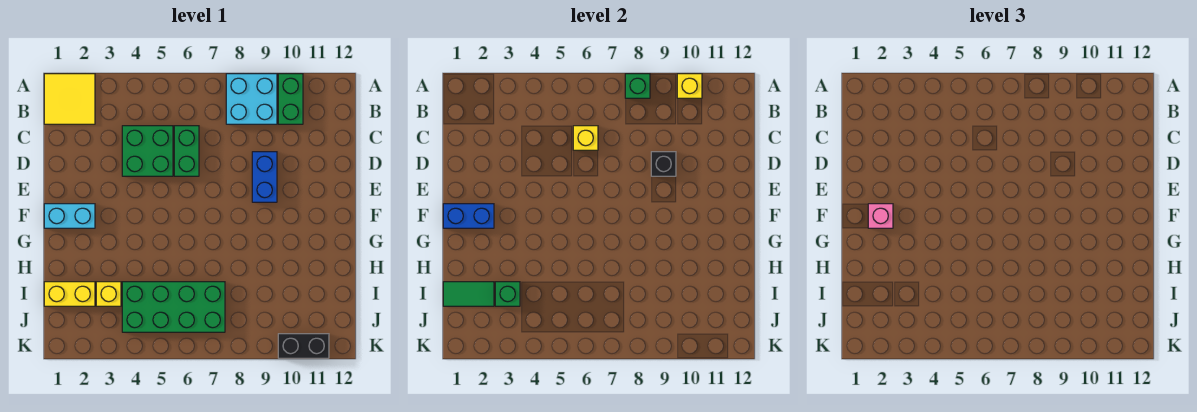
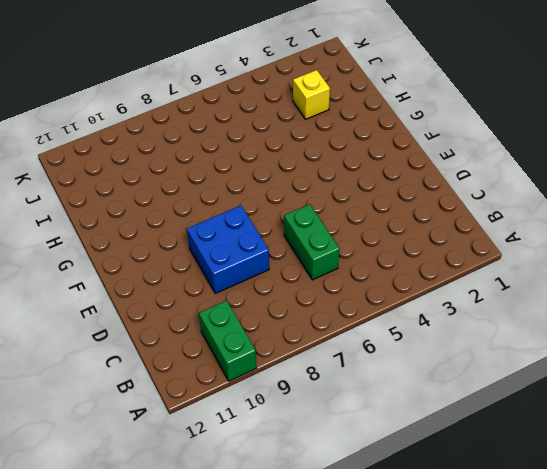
blue brick D8:E9 level 1 -> blue brick D9:E9 level 1
none -> yellow tile A1:B2 level 1
none -> cyan brick A8:B9 level 1
none -> green brick C4:D5 level 1

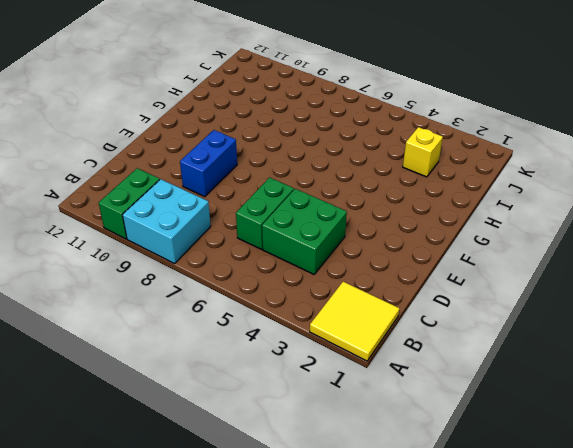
none -> cyan brick F1:F2 level 1
none -> yellow brick I1:I2 level 1
none -> green brick I4:J7 level 1

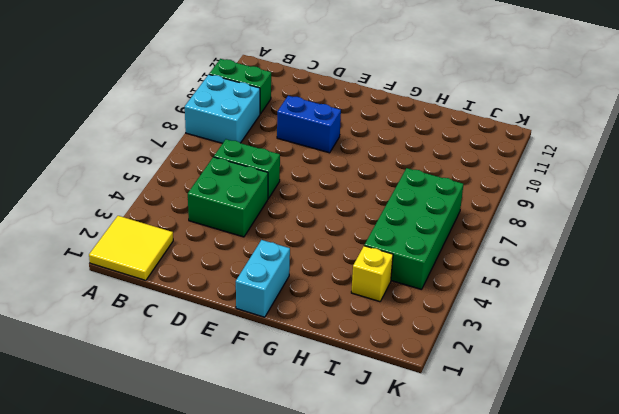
none -> yellow brick I1:I2 level 1
none -> black brick K10:K11 level 1
none -> green brick A8 level 2

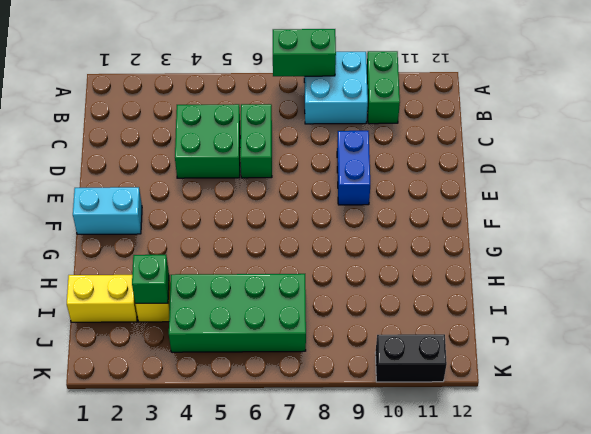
green brick A7:A8 level 2 -> green brick A8 level 2
none -> yellow tile A1:B2 level 1
none -> yellow brick A10 level 2
none -> yellow brick C6 level 2

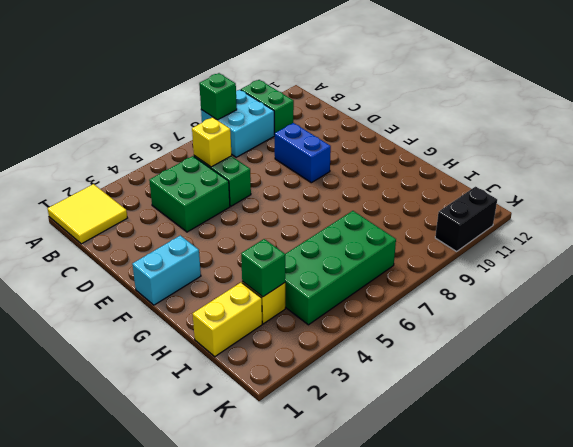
none -> yellow brick A10 level 2
none -> black brick D9 level 2
none -> blue brick F1:F2 level 2

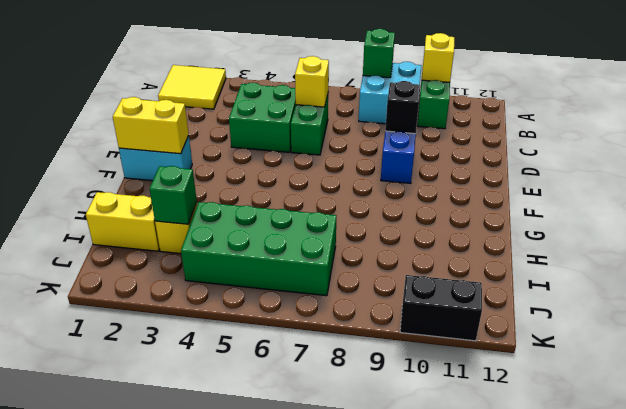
yellow brick F1:F2 level 2 -> blue brick F1:F2 level 2
none -> green tile I1:I2 level 2
none -> pink brick F2 level 3

